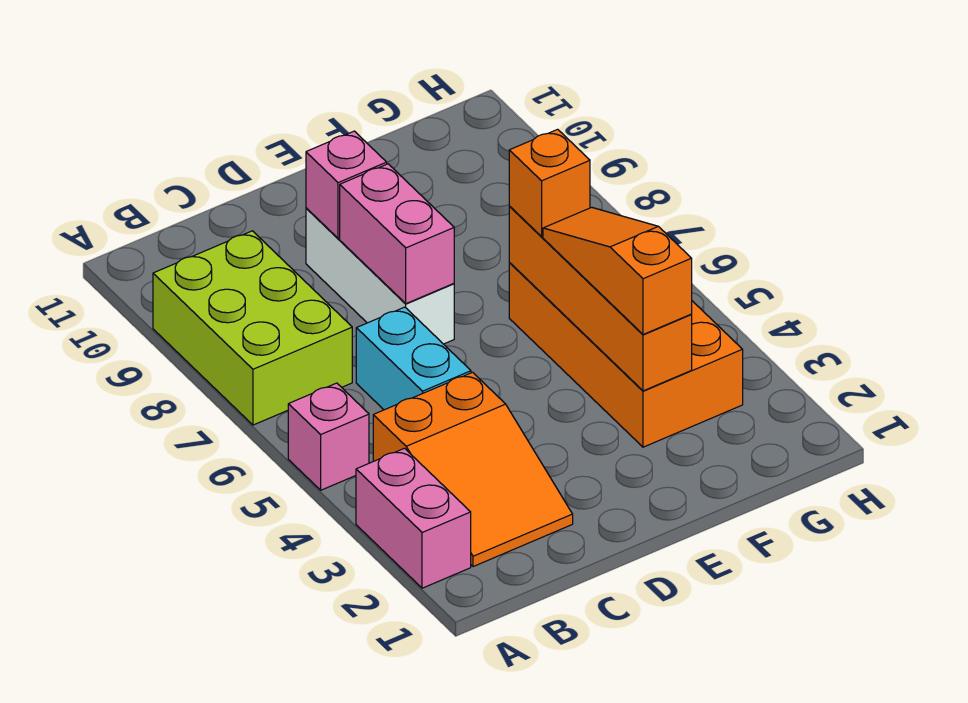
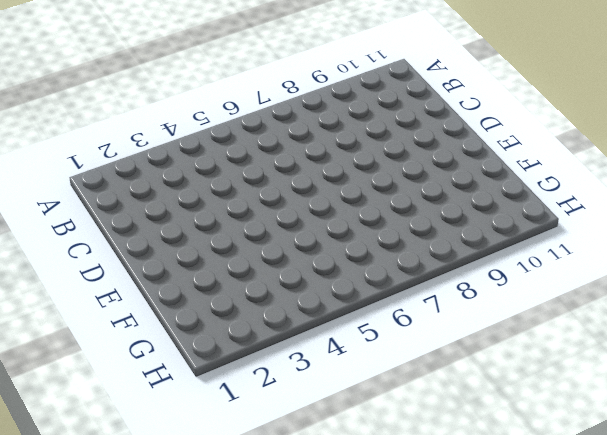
none -> pink brick A2:A3 level 1
none -> pink brick A5 level 1
none -> lime brick A7:B9 level 1

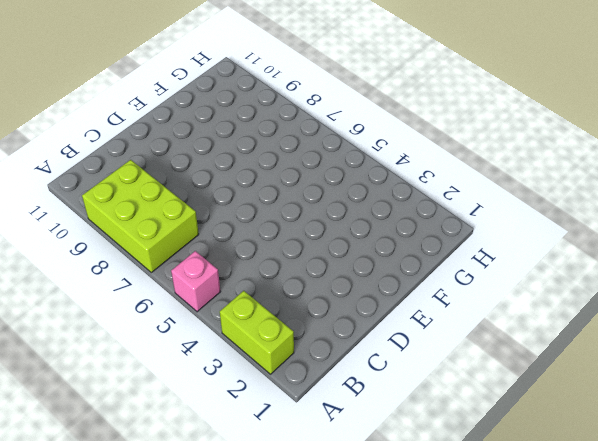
lime brick A2:A3 level 1 -> pink brick A2:A3 level 1
none -> orange slope B2:C4 level 1 top 4
none -> cyan brick C5:C6 level 1
none -> white brick D7:D9 level 1

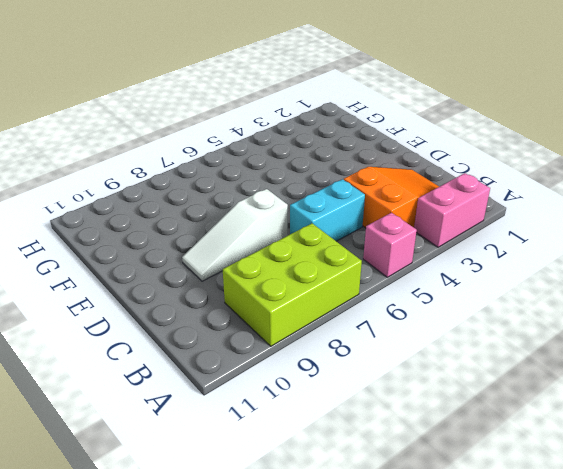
white slope D7:D9 level 1 top 7 -> white brick D7:D9 level 1
none -> orange brick F3:G6 level 1
none -> pink brick D7:D8 level 2
none -> pink brick D9 level 2

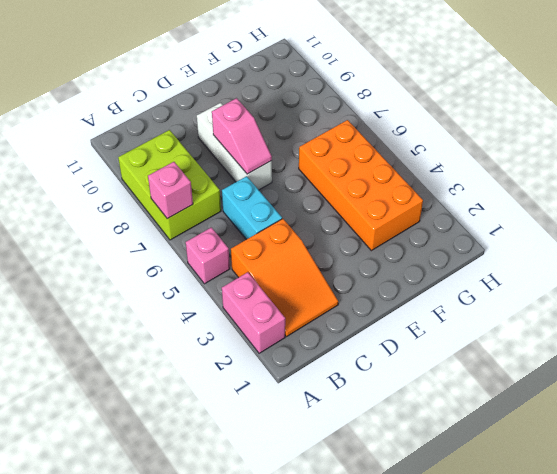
pink brick A7 level 2 -> pink brick D9 level 2
pink slope D7:D8 level 2 top 8 -> pink brick D7:D8 level 2
none -> orange brick F3:F6 level 2
none -> orange slope F3:F5 level 3 top 3
none -> orange brick F6 level 3

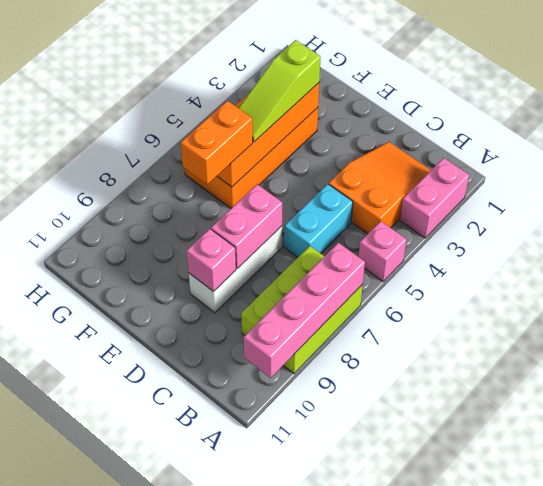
pink brick A7:A10 level 2 -> none
lime slope F3:F5 level 3 top 3 -> orange slope F3:F5 level 3 top 3
orange brick F6:F7 level 3 -> orange brick F6 level 3

